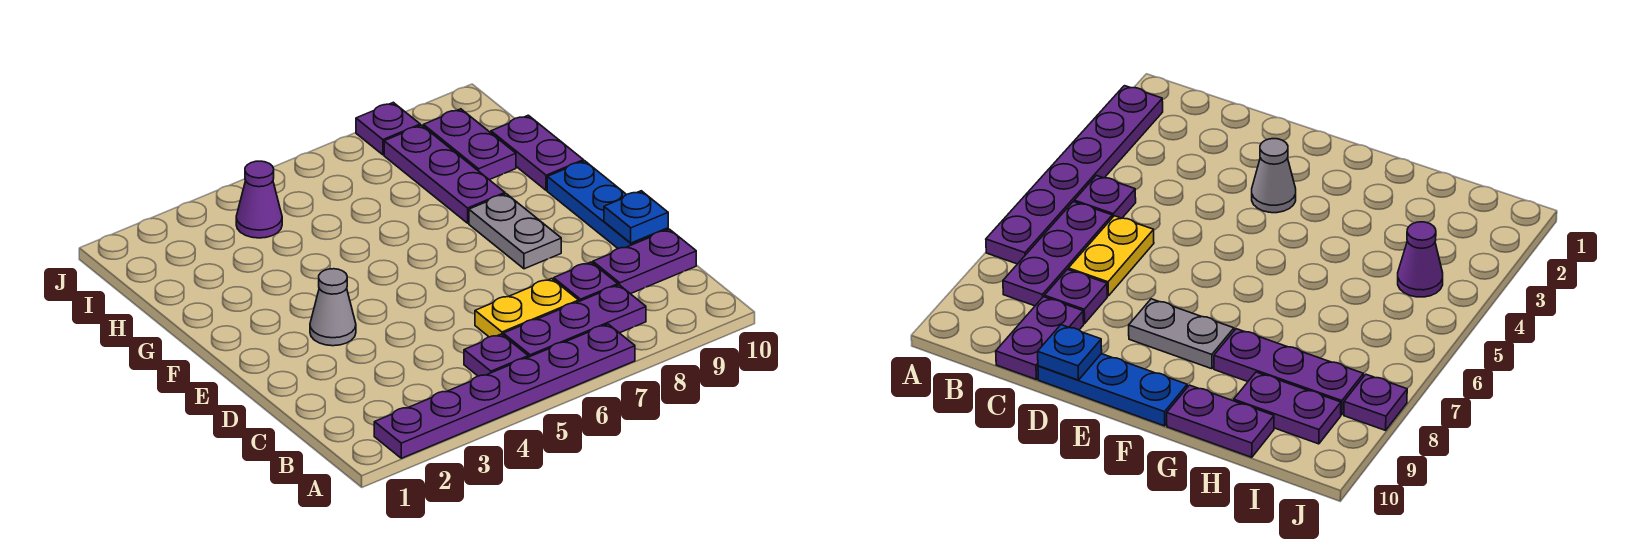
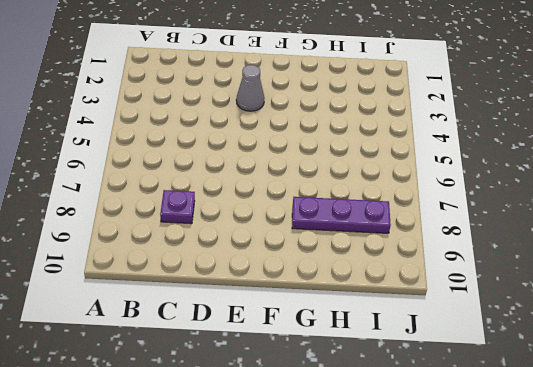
none -> purple plate A2:A7 level 1
none -> purple plate B5 level 1
none -> purple plate B6:B8 level 1

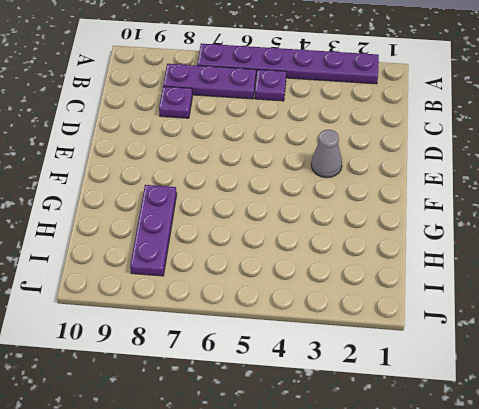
none -> yellow plate C6:C7 level 1
none -> purple plate C9:C10 level 1
none -> blue plate D10:F10 level 1

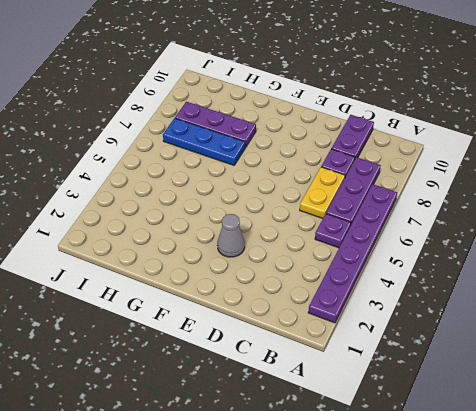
blue plate G7:I7 level 1 -> blue plate D10:F10 level 1
none -> grey plate E8:F8 level 1
none -> purple plate G10:H10 level 1
none -> purple plate H9:I9 level 1

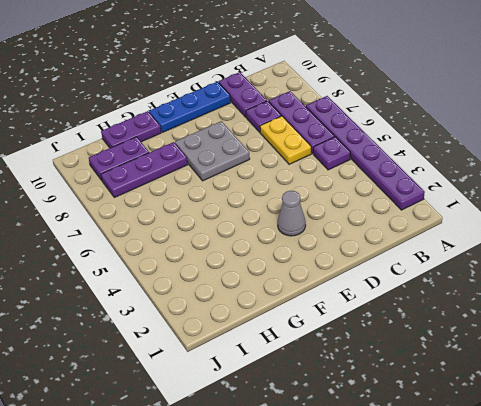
grey plate E7:F8 level 1 -> grey plate E8:F8 level 1
none -> purple cone I4 level 1
none -> purple plate J8 level 1
none -> blue plate D10 level 2

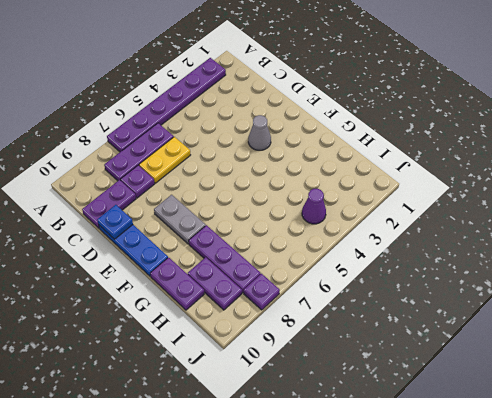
none -> purple plate B5 level 1

